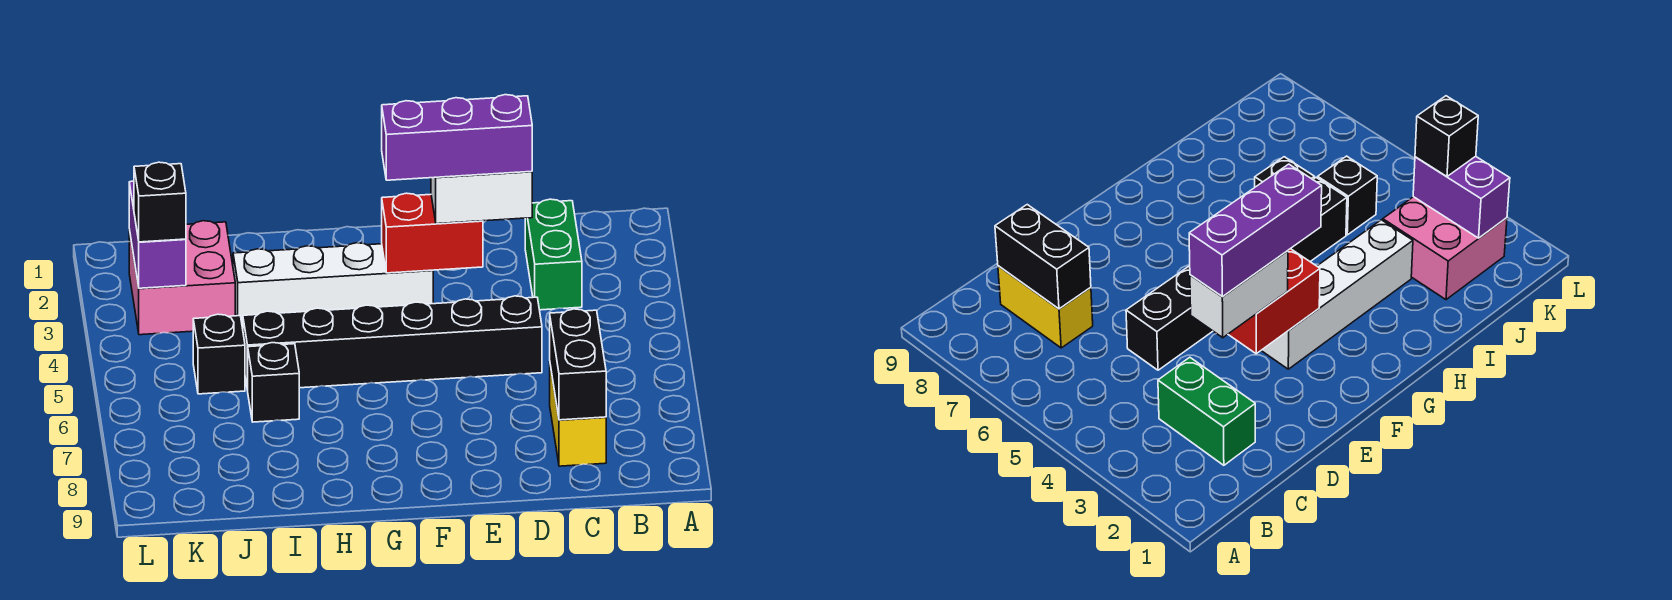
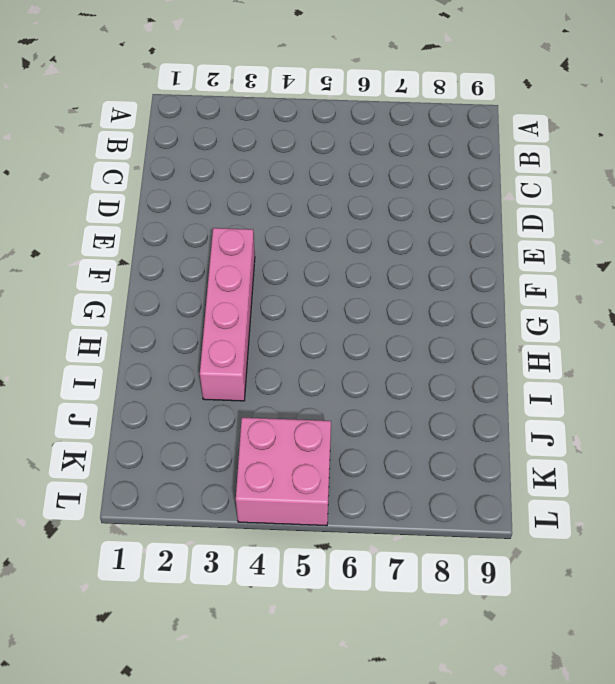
pink brick F3:I3 level 1 -> white brick F3:I3 level 1
pink brick K4:L5 level 1 -> pink brick J2:K3 level 1
none -> green brick C2:C3 level 1
none -> yellow brick C7:C8 level 1
none -> black brick D5:I5 level 1

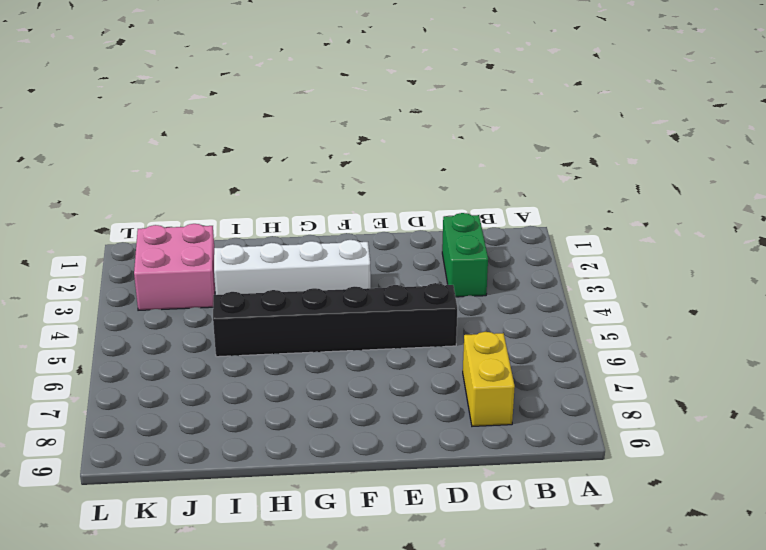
none -> black brick I6 level 1
none -> black brick J5 level 1
none -> black brick C7:C8 level 2

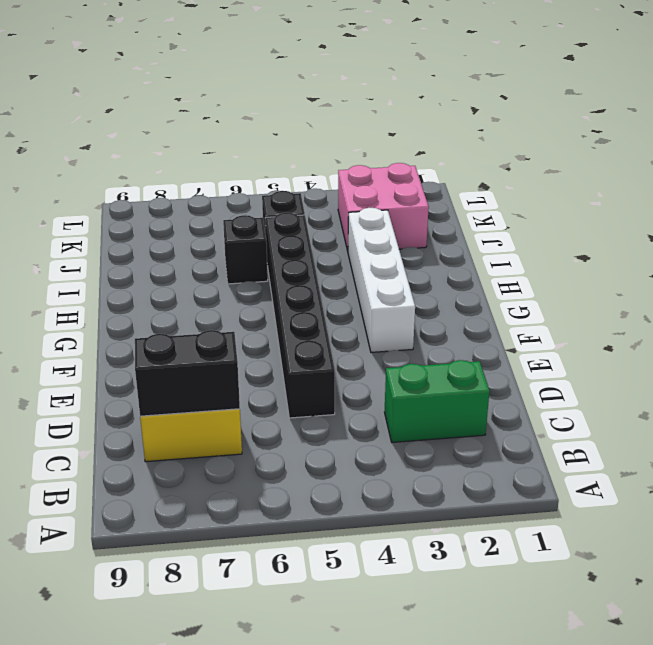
none -> red brick E3:F3 level 2
none -> purple brick K2:K3 level 2
none -> white brick D3:E3 level 3

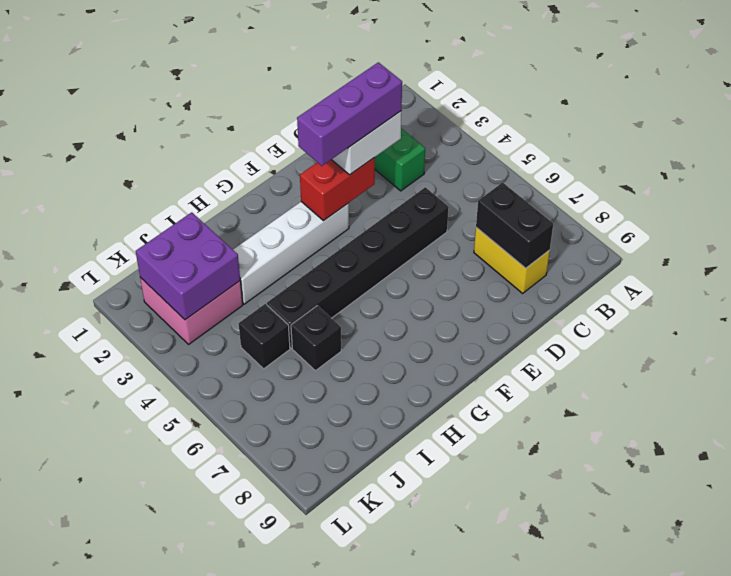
purple brick J2:K3 level 2 -> purple brick K2:K3 level 2
none -> black brick K3 level 3

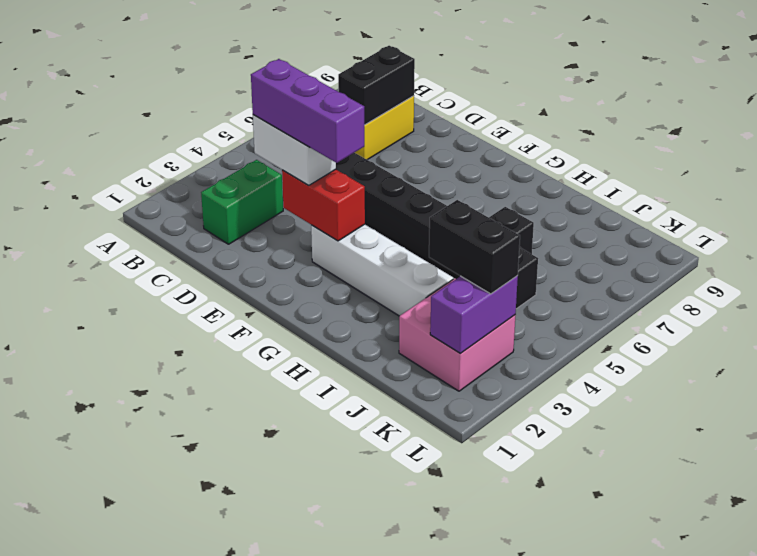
black brick J3:K3 level 3 -> black brick K3 level 3

